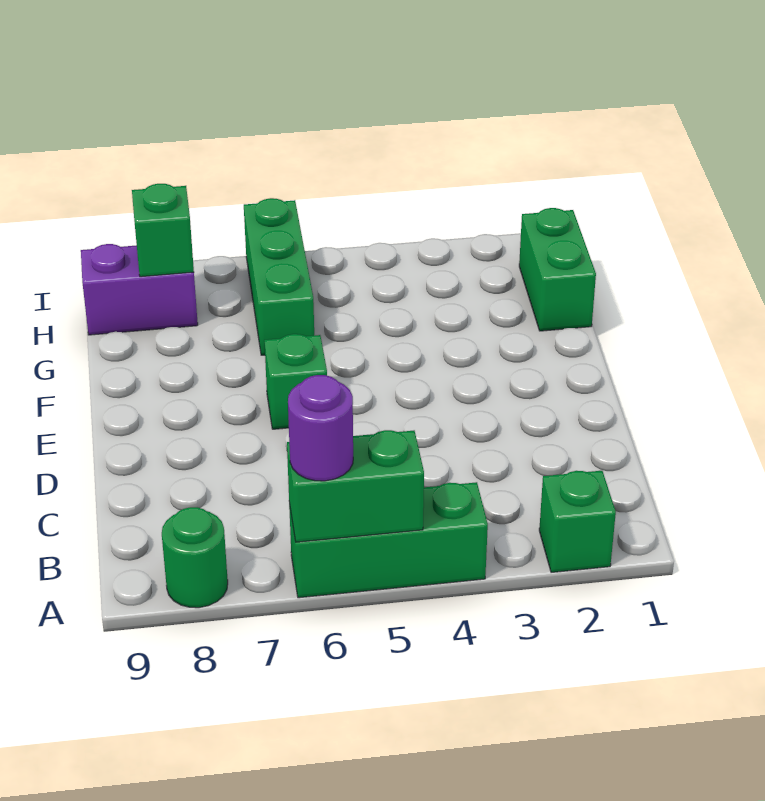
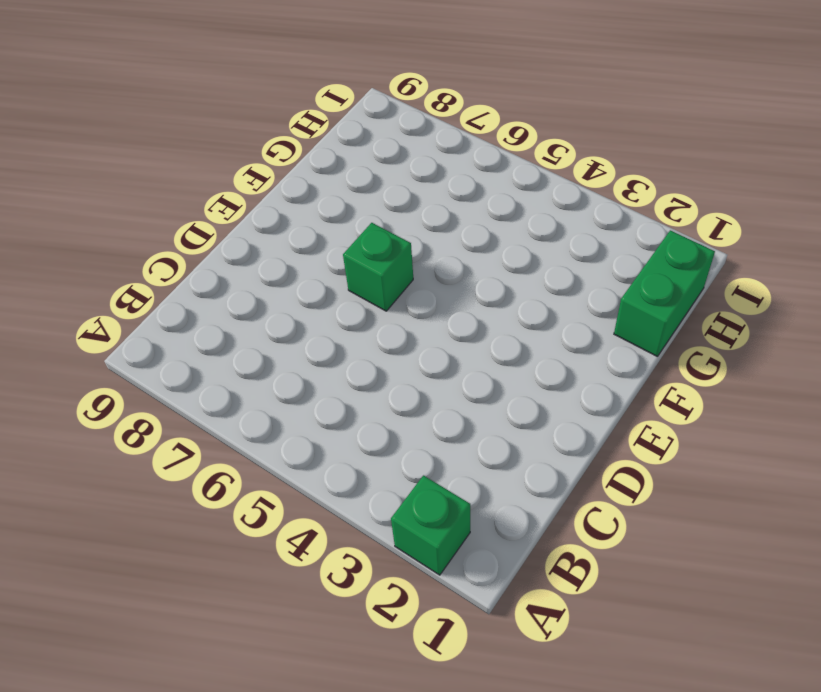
none -> green brick A4:A6 level 1
none -> green round brick A8 level 1

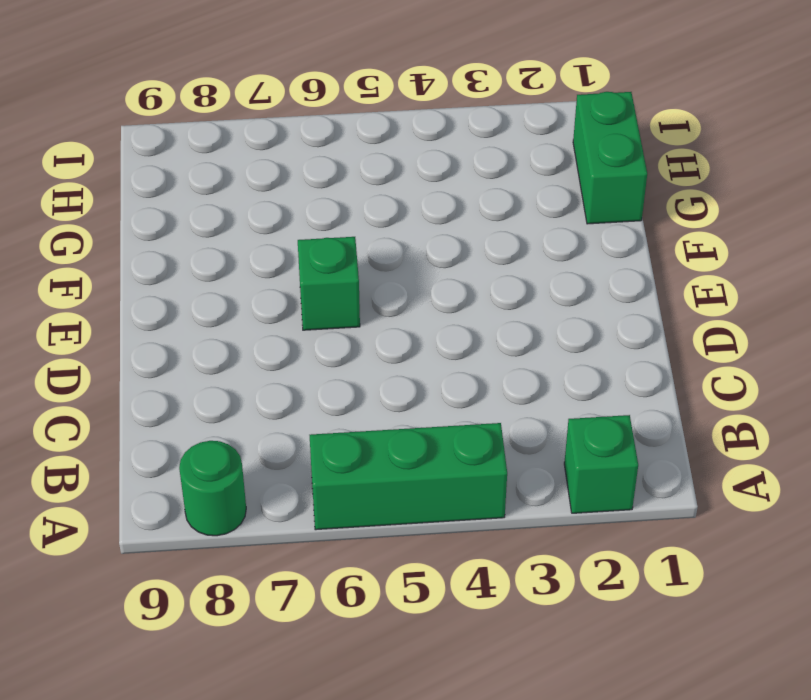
none -> green brick G6:I6 level 1
none -> purple brick H8:H9 level 1

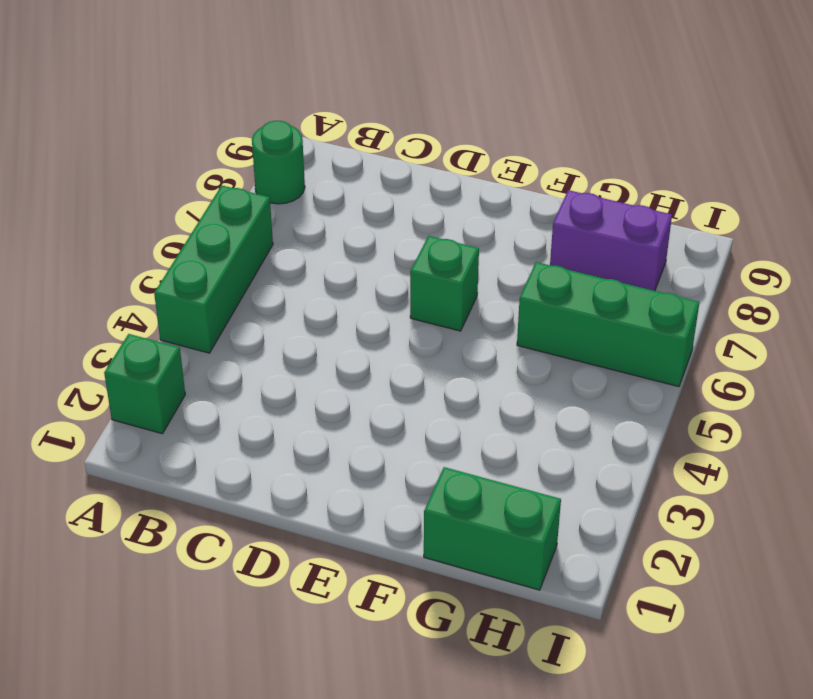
purple brick G8:H8 level 1 -> purple brick H8:H9 level 1
none -> green brick A5:A6 level 2
none -> green brick H8 level 2

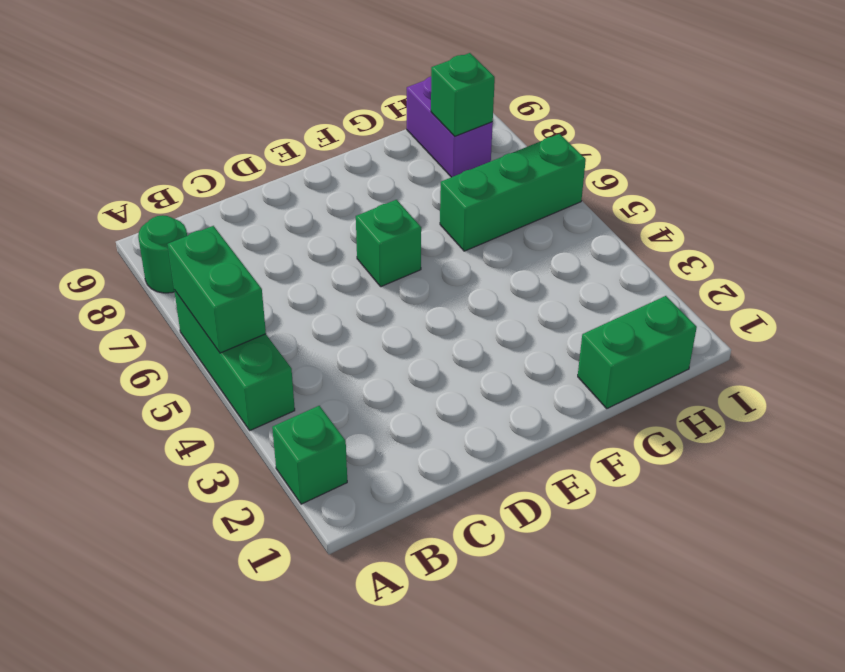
none -> purple round brick A6 level 3

